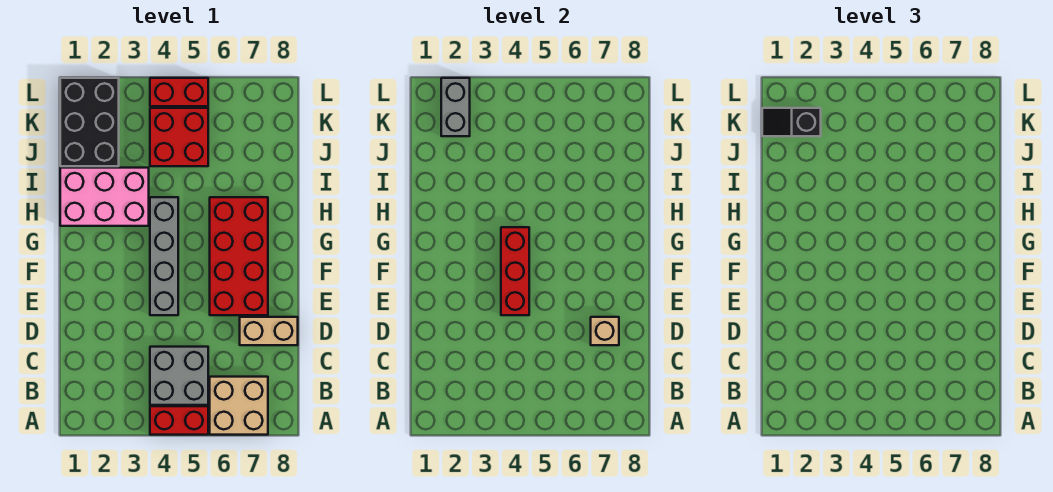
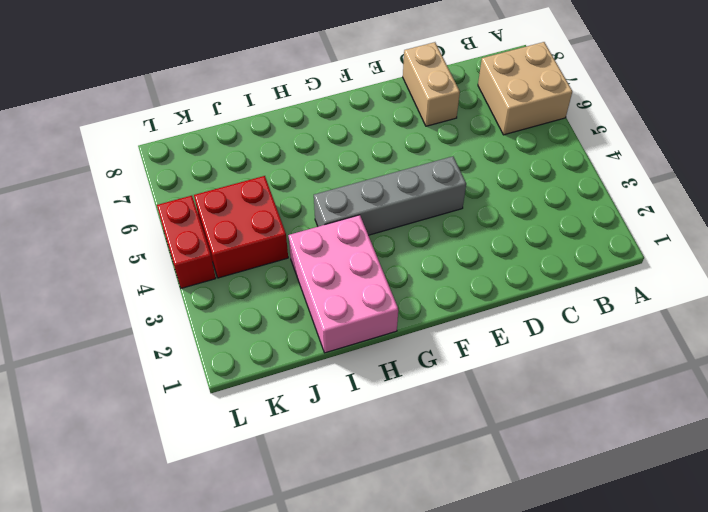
none -> red brick A4:A5 level 1
none -> grey brick B4:C5 level 1
none -> red brick E6:H7 level 1

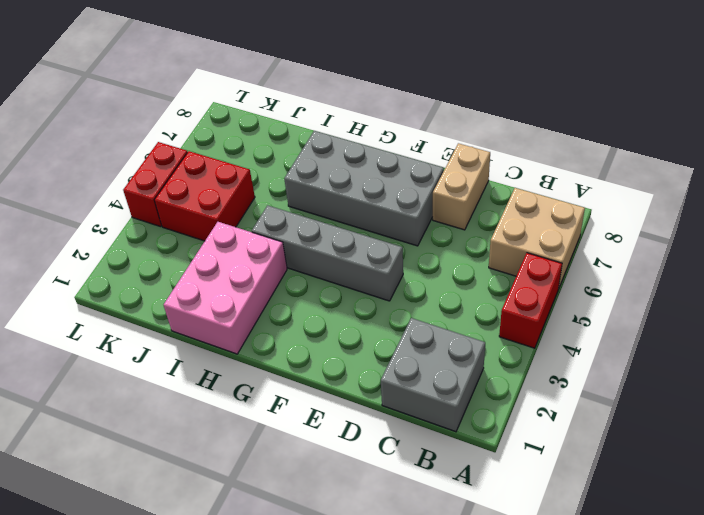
grey brick B1:C2 level 1 -> grey brick B4:C5 level 1
grey brick E6:H7 level 1 -> red brick E6:H7 level 1
none -> black brick J1:L2 level 1
none -> tan brick D7 level 2
none -> red brick E4:G4 level 2

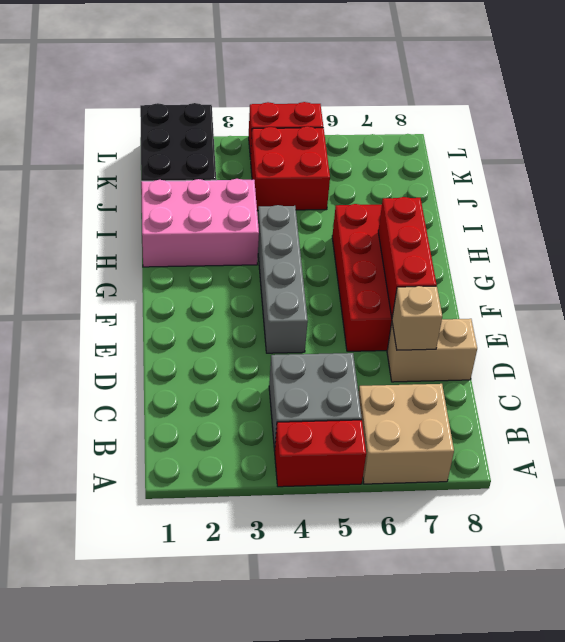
red brick E7:G7 level 2 -> red brick E4:G4 level 2
none -> grey brick K2:L2 level 2
none -> black slope K1:K2 level 3 top 2

